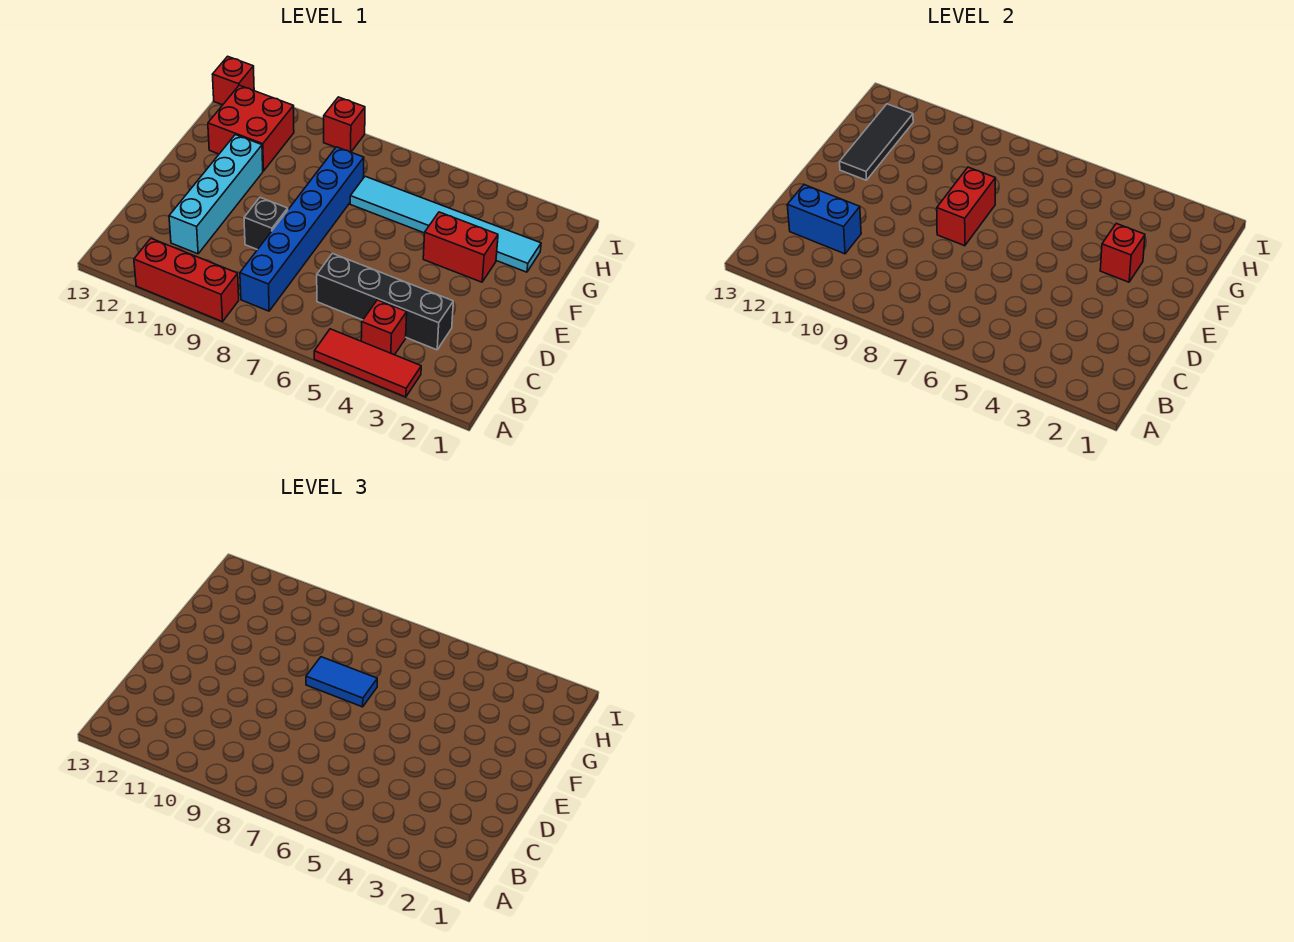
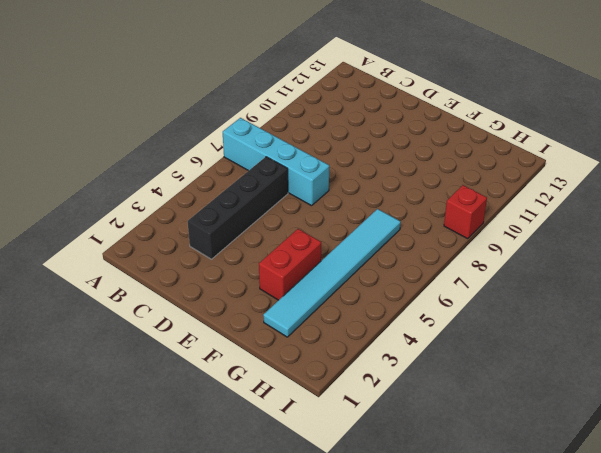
cyan brick A7:D7 level 1 -> cyan brick C11:F11 level 1
none -> red tile A3:A5 level 1
none -> red brick A9:A11 level 1
none -> red brick B4 level 1

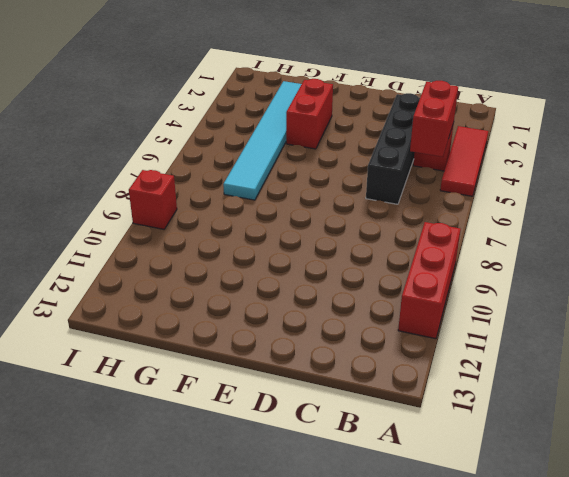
red brick B4:B5 level 2 -> red brick E8:F8 level 2
none -> blue brick B8:G8 level 1
none -> cyan brick C11:F11 level 1
none -> black brick D9 level 1

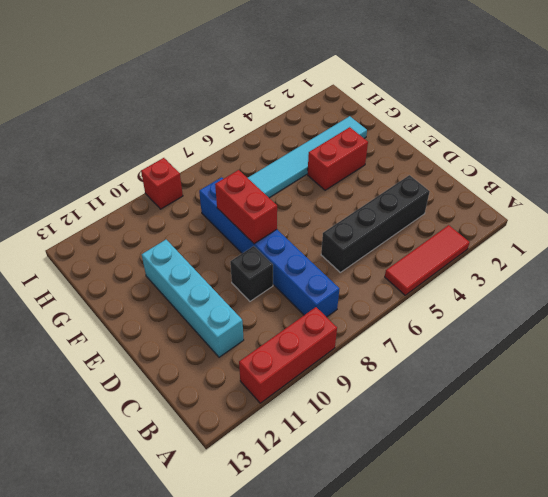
none -> red brick B4 level 1
none -> red brick G11:H12 level 1
none -> red brick I13 level 1

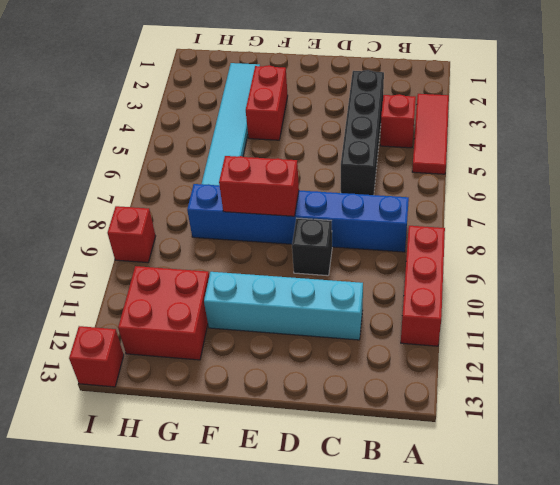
none -> blue brick C11:C12 level 2
none -> red brick F3 level 2
none -> black tile F12:H12 level 2

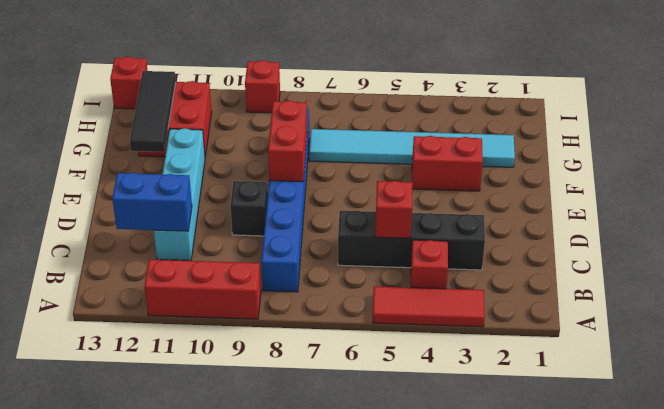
red brick C5 level 2 -> red brick F3 level 2
none -> blue tile F7:F8 level 3

